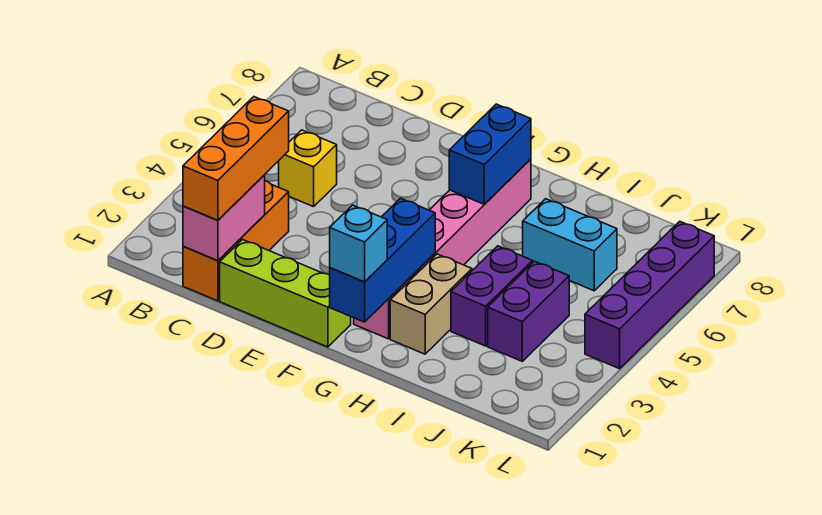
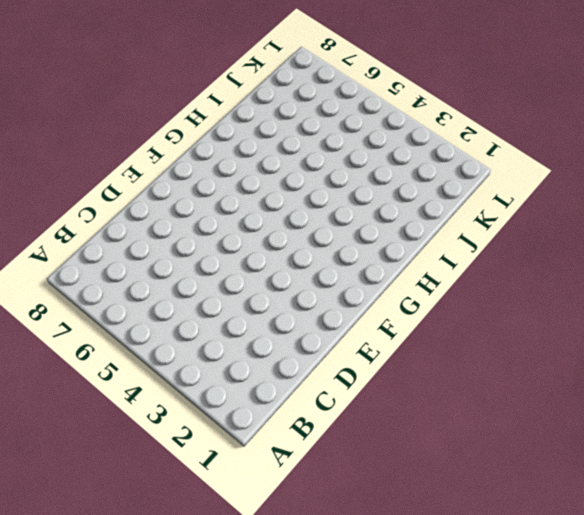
none -> orange brick C1:C3 level 1
none -> yellow brick C5 level 1
none -> lime brick D1:F1 level 1

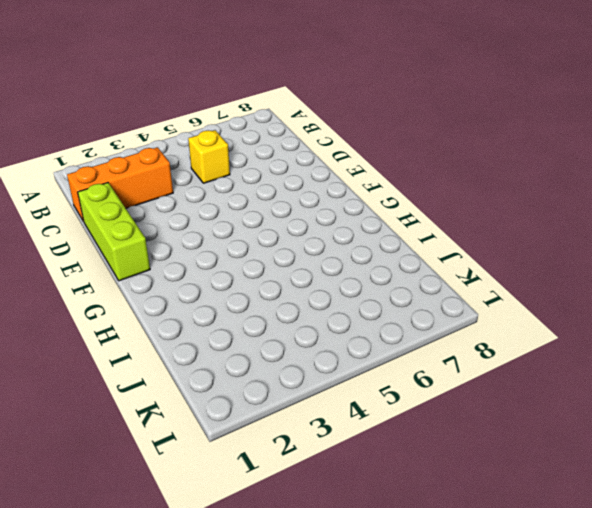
none -> pink brick G2:G7 level 1
none -> tan brick H2:H3 level 1
none -> purple brick I3:I4 level 1

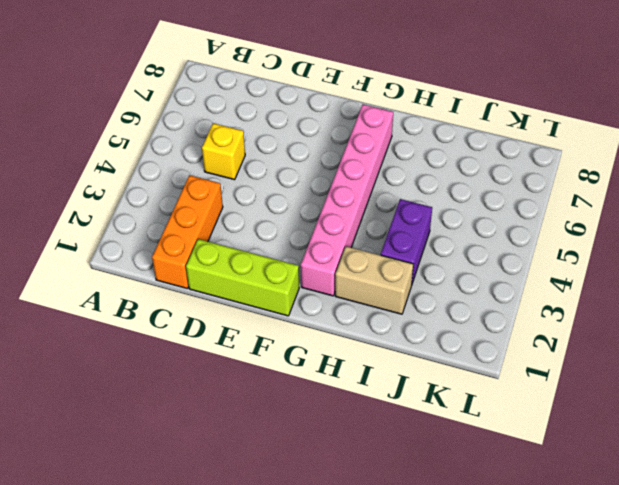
tan brick H2:I2 level 1 -> tan brick H2:H3 level 1
none -> cyan brick I6:J6 level 1
none -> purple brick J3:J4 level 1
none -> purple brick L4:L7 level 1

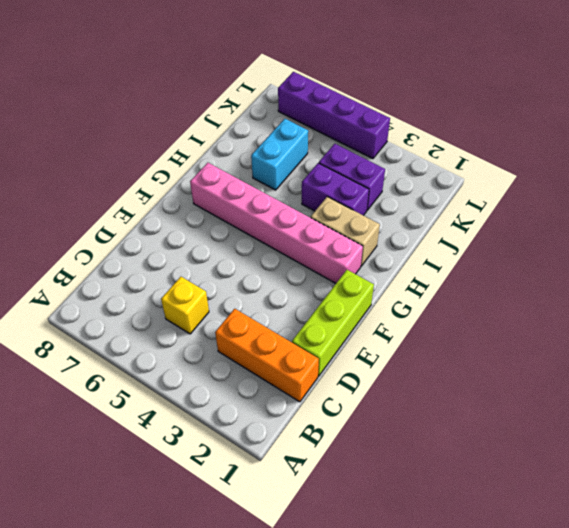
none -> pink brick C1:C2 level 2
none -> blue brick G1:G3 level 2
none -> blue brick G6:G7 level 2

